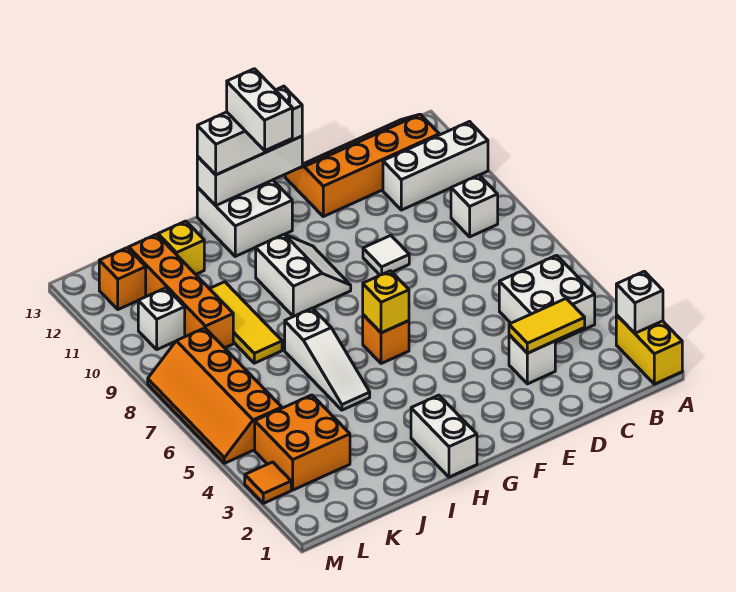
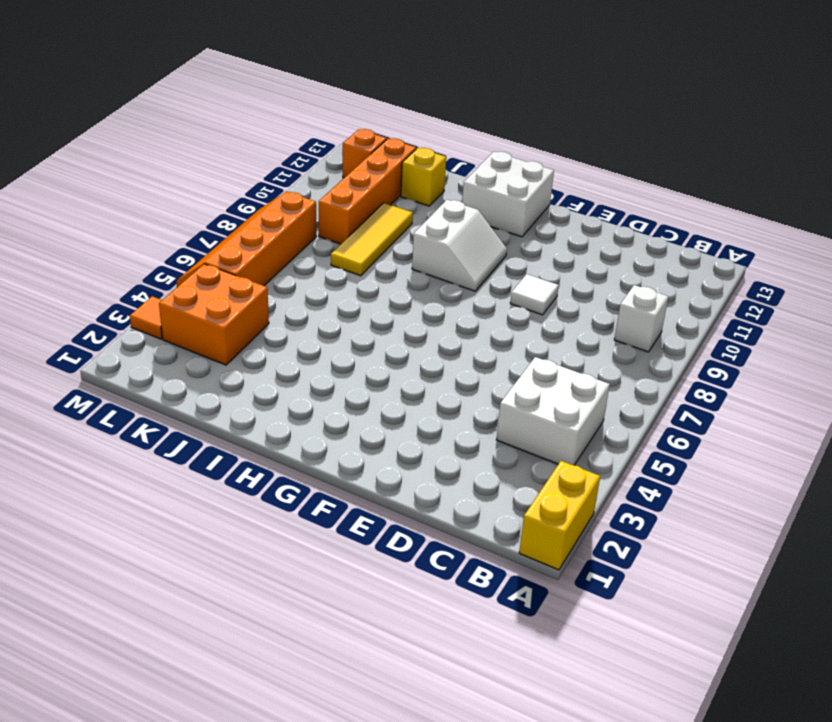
none -> white brick A11:C11 level 1
none -> orange slope B12:E13 level 1 top 12
none -> white brick D3 level 1

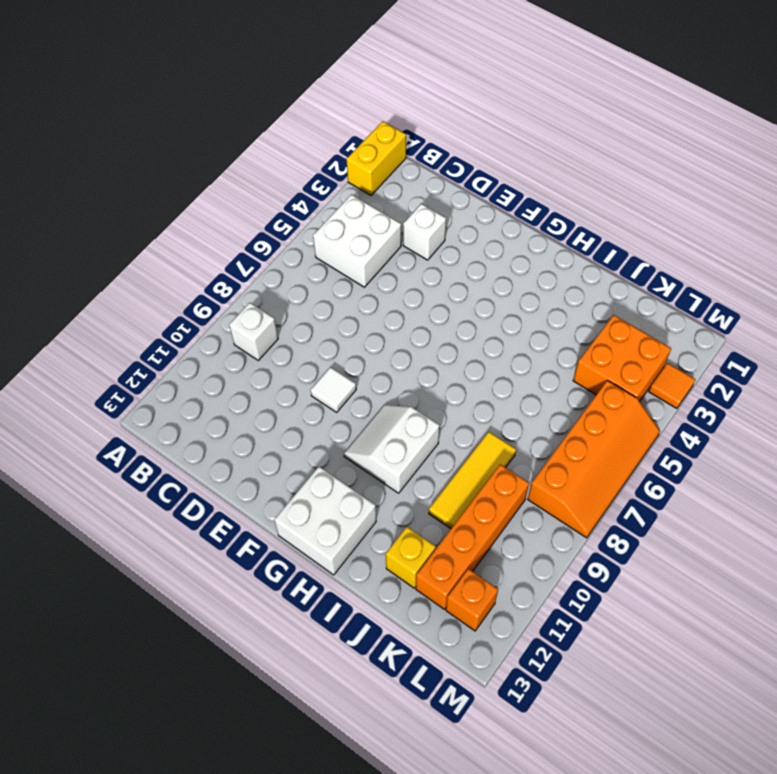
none -> white brick A11:C11 level 1
none -> orange slope B12:E13 level 1 top 12
none -> orange brick G6 level 1

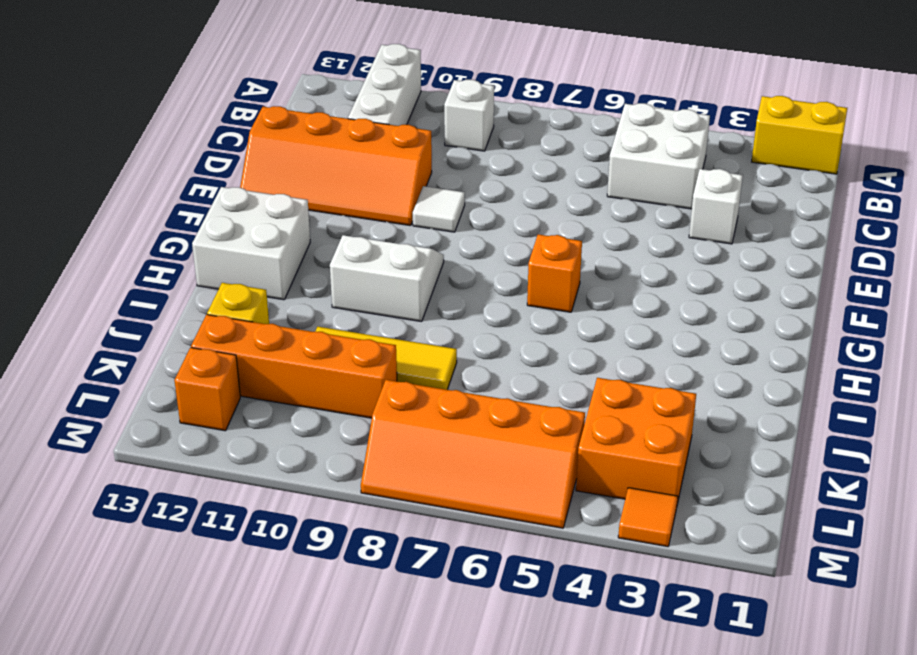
orange slope D10:E13 level 1 top D -> orange slope B12:E13 level 1 top 12
none -> white brick H1:H2 level 1
none -> white slope I5:I7 level 1 top 7
none -> white brick L10 level 1

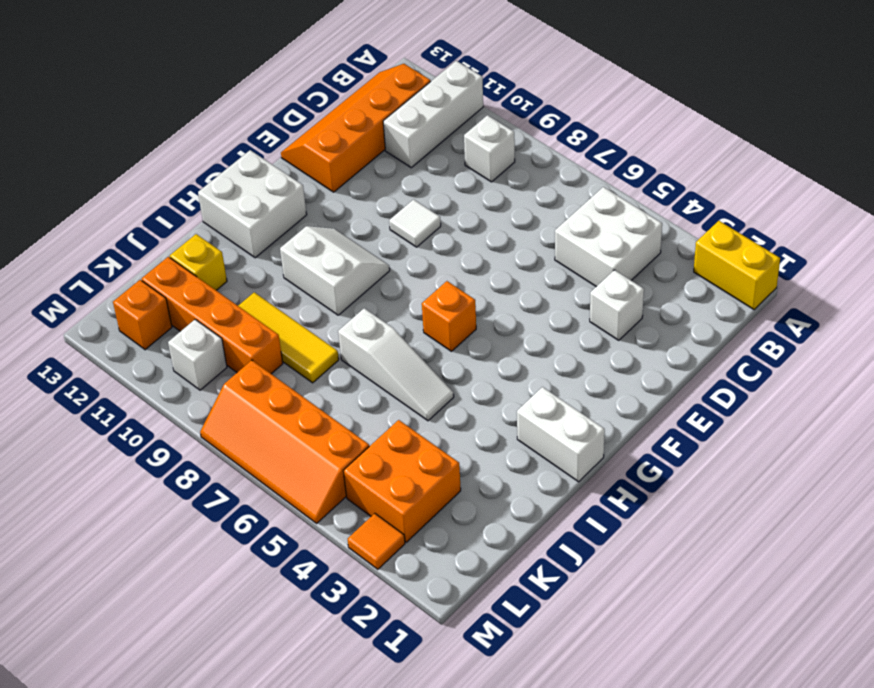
none -> white brick A2 level 2
none -> yellow tile C3:D3 level 2
none -> white brick F13:H13 level 2

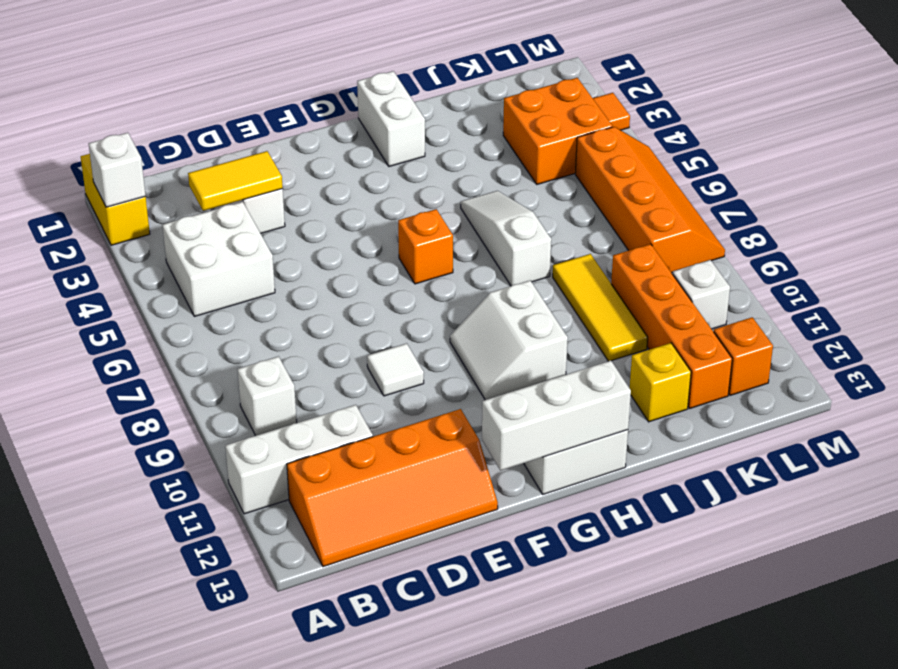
none -> yellow brick G6 level 2
none -> white brick F13:H13 level 3
none -> white brick G12:G13 level 4

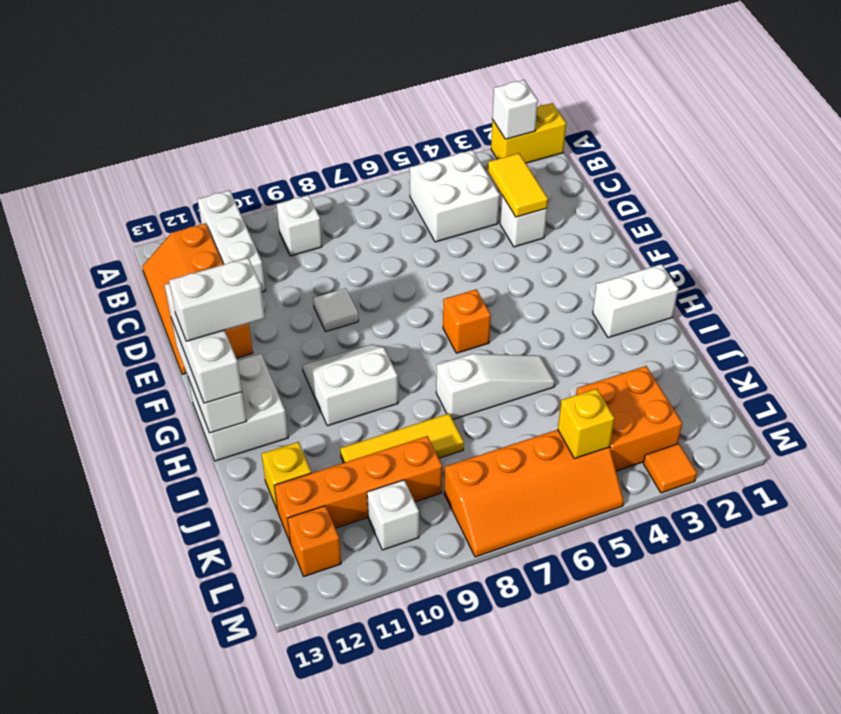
yellow brick L5 level 2 -> yellow brick G6 level 2

